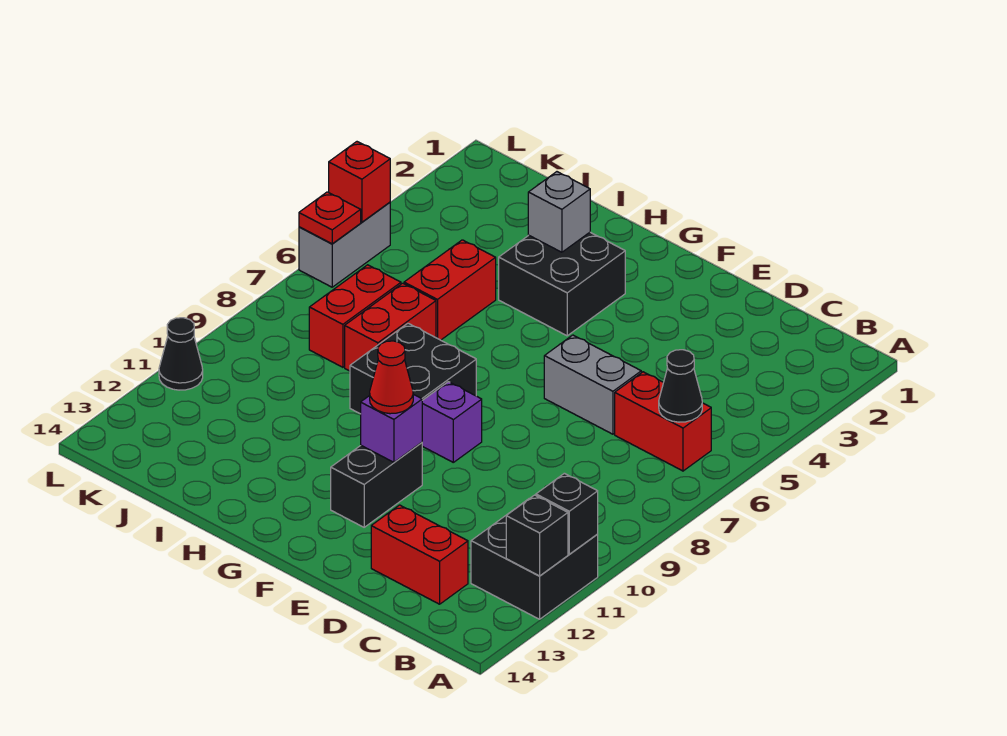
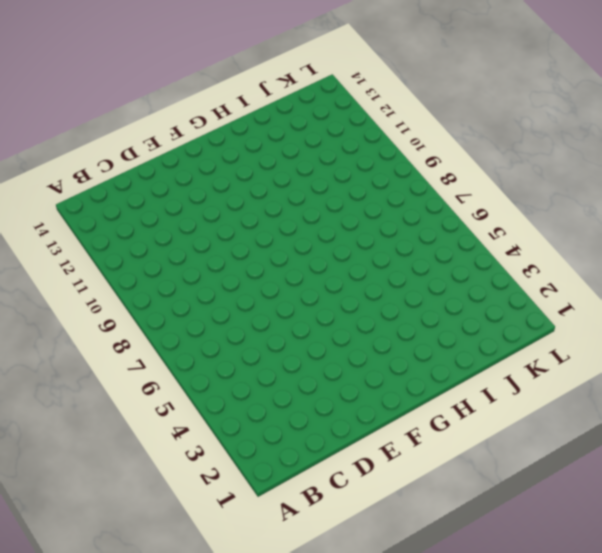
none -> black brick A11:B12 level 1
none -> red brick B6:C6 level 1
none -> red brick C13:D13 level 1

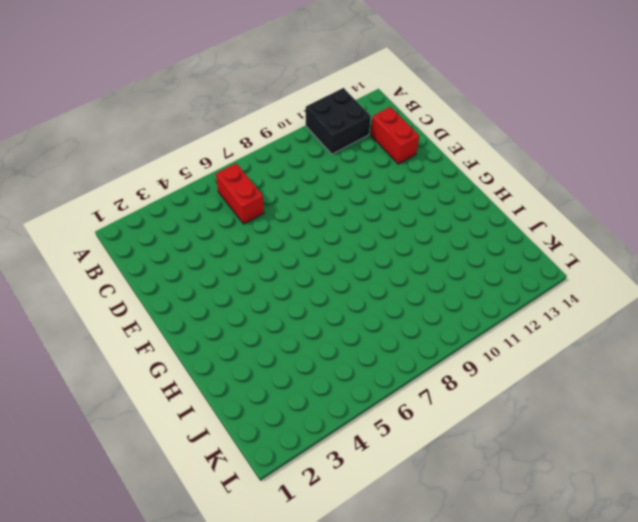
none -> grey brick D6:E6 level 1
none -> purple brick F9 level 1
none -> black brick F11:F12 level 1

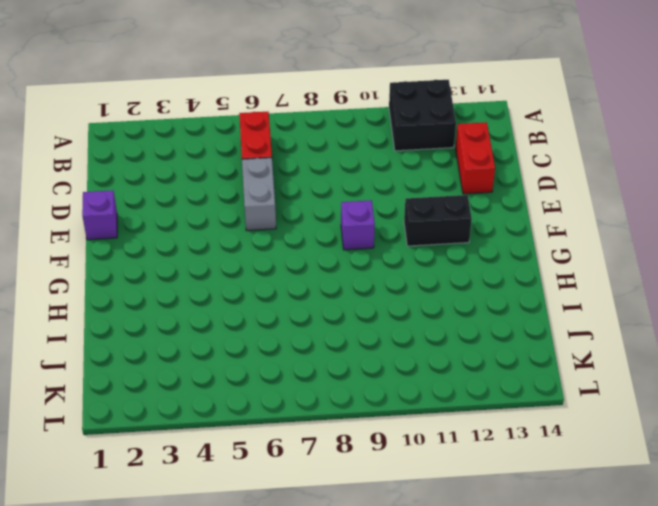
purple brick E1 level 1 -> purple brick F11 level 2
none -> black brick G3:H4 level 1
none -> black brick G8:H9 level 1
none -> red brick I5:I6 level 1

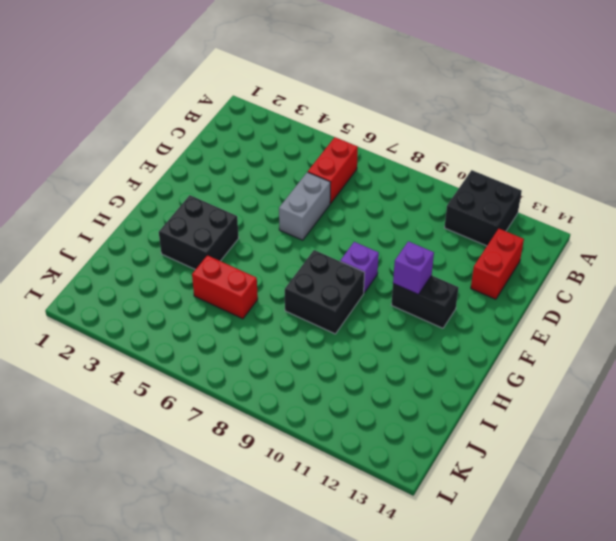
none -> red brick I7:I8 level 1
none -> red brick J7:J8 level 1
none -> grey brick L5:L6 level 1

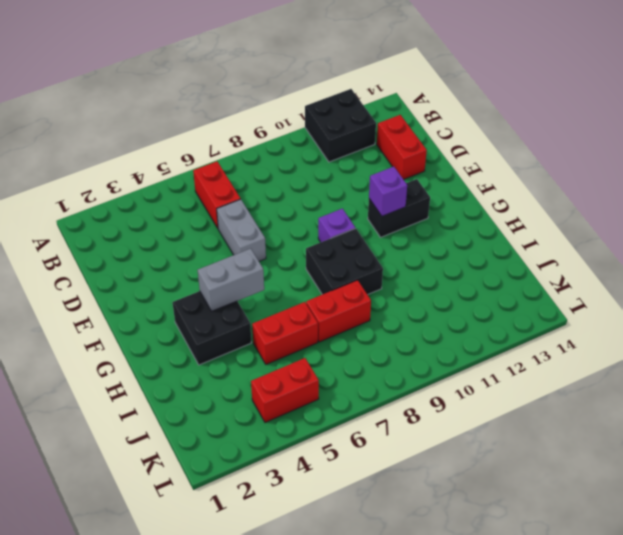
grey brick G4:G5 level 2 -> grey brick L5:L6 level 1
red brick K4:K5 level 1 -> red brick J7:J8 level 1
none -> black cone L11 level 1
none -> black brick A11 level 2
none -> black brick A12 level 2

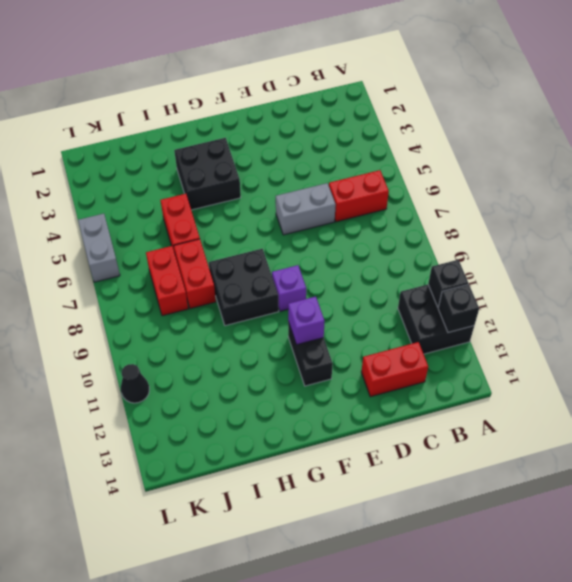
none -> black cone B6 level 2
none -> grey brick H3 level 2
none -> red brick L5 level 2

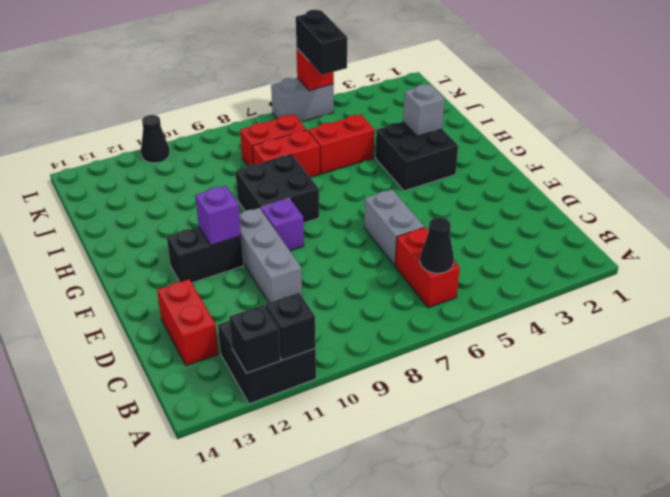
grey brick D10:F10 level 1 -> none
black brick K5:L5 level 3 -> none
none -> red plate L6 level 2
none -> red cone F11 level 3

